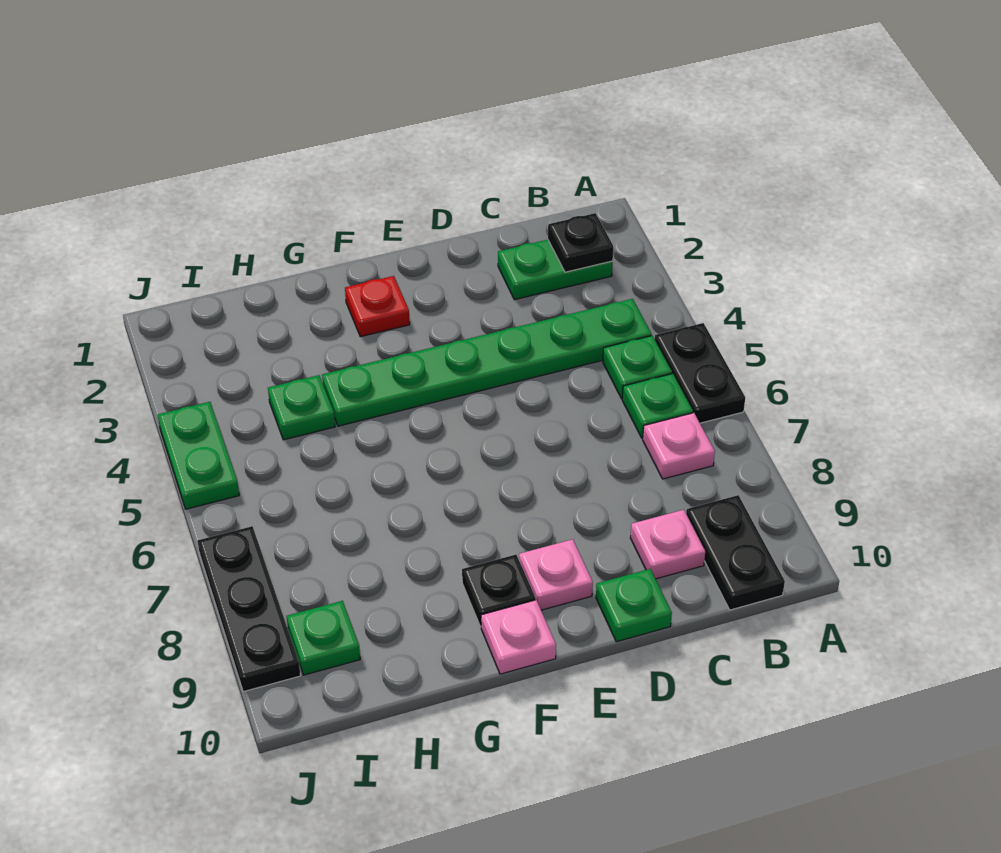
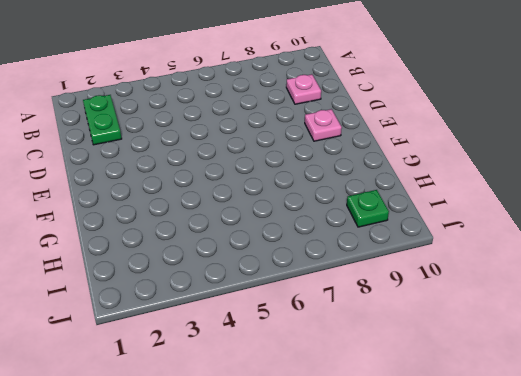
none -> black plate A5:A6 level 1
none -> green plate B4:G4 level 1
none -> green plate B5 level 1

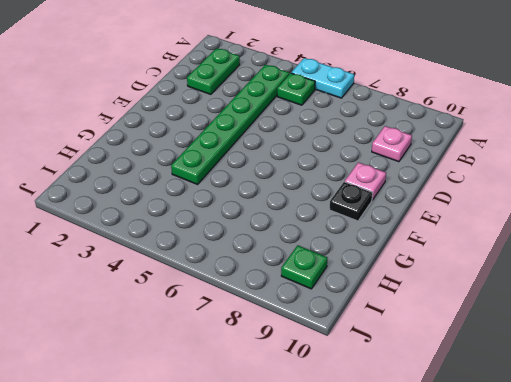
cyan plate A5:A6 level 1 -> black plate A5:A6 level 1
none -> green plate B6 level 1
none -> pink plate B7 level 1
none -> black plate B9:B10 level 1

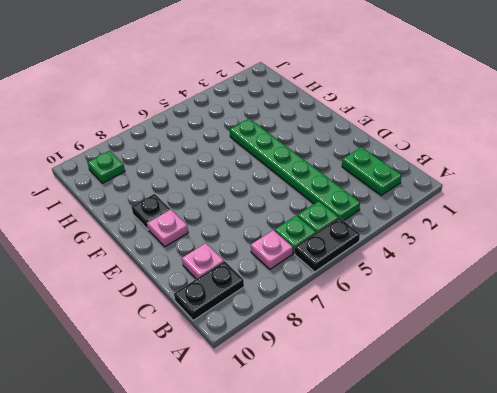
none -> green plate D10 level 1
none -> red plate F2 level 1
none -> pink plate F10 level 1

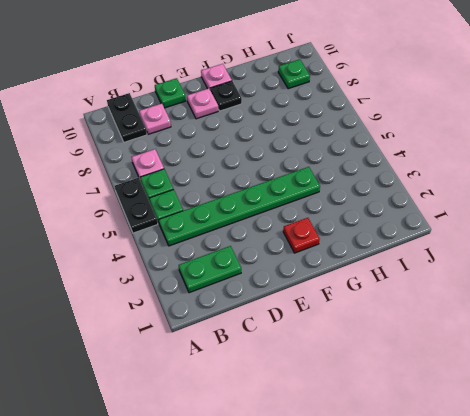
none -> green plate H4 level 1
none -> green plate J4:J5 level 1
none -> black plate J7:J9 level 1

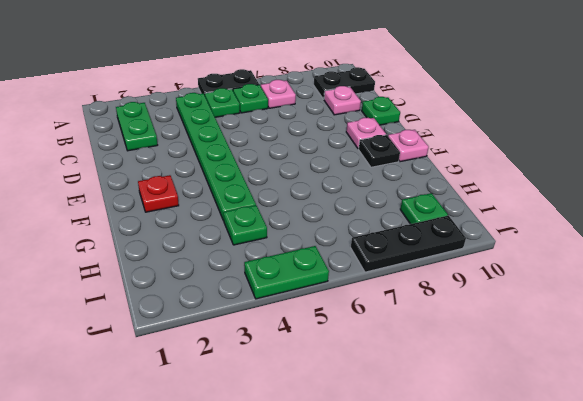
none -> black plate B2 level 2

